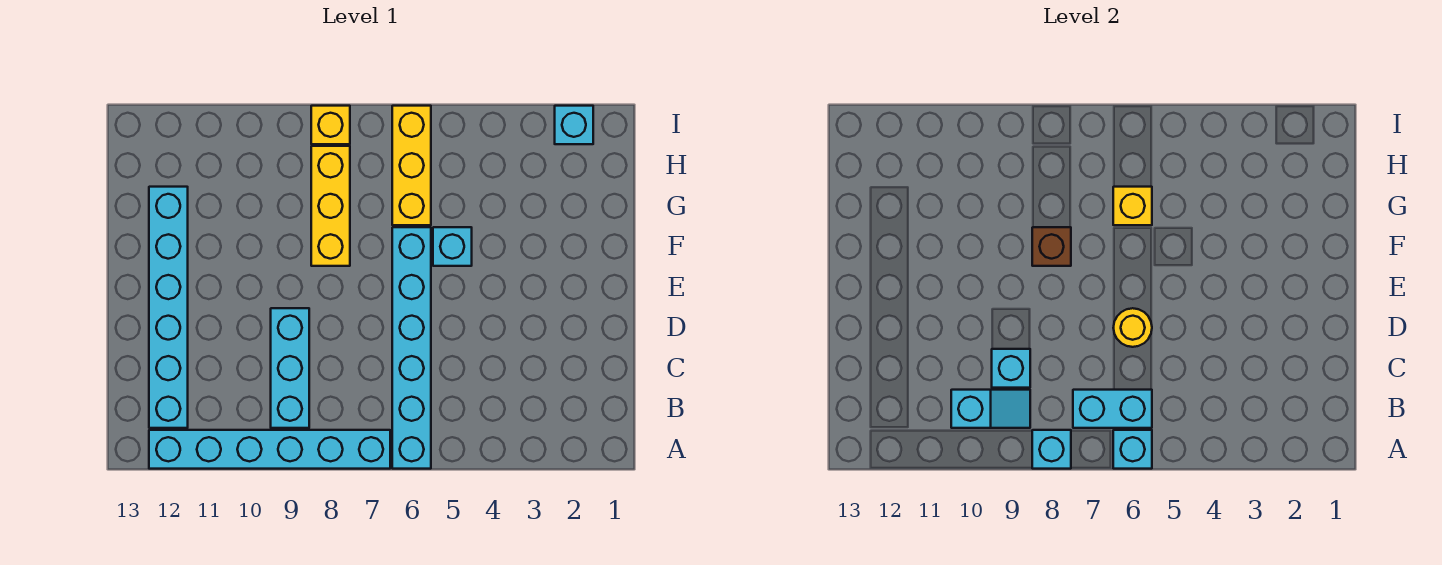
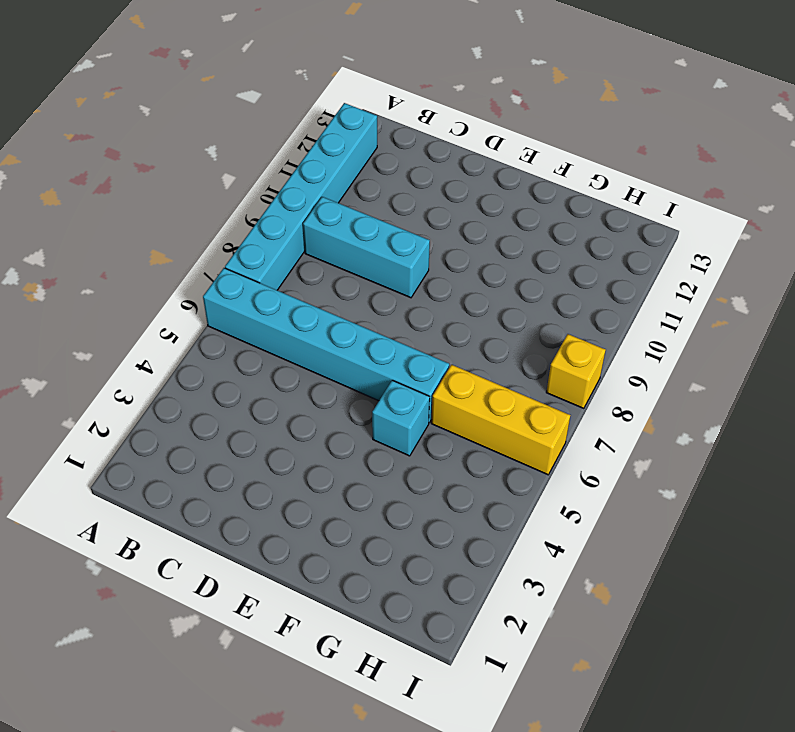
none -> cyan brick B12:G12 level 1
none -> yellow brick F8:H8 level 1
none -> cyan brick I2 level 1

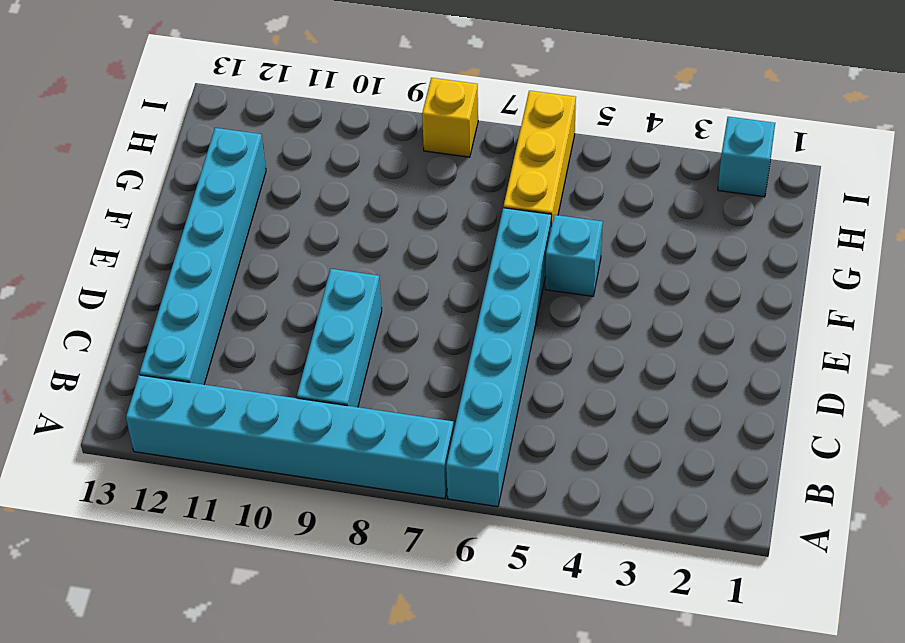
none -> yellow brick F8:H8 level 1
none -> cyan brick A6 level 2
none -> cyan brick A8 level 2

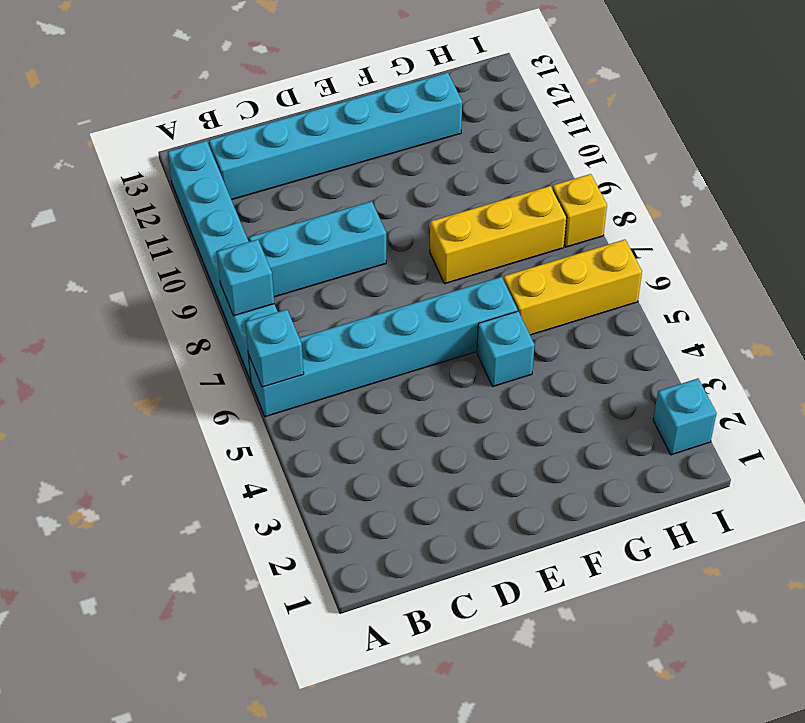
none -> cyan brick B6:B7 level 2
none -> cyan slope B9:B10 level 2 top 10
none -> cyan brick C9 level 2

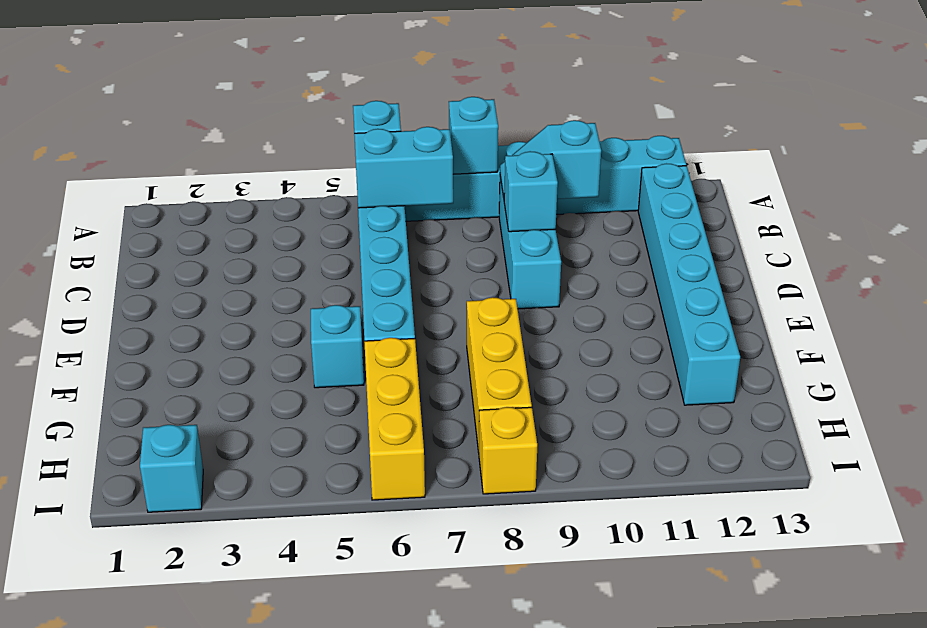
none -> yellow round brick D6 level 2
none -> brown brick F8 level 2
none -> yellow brick G6 level 2

